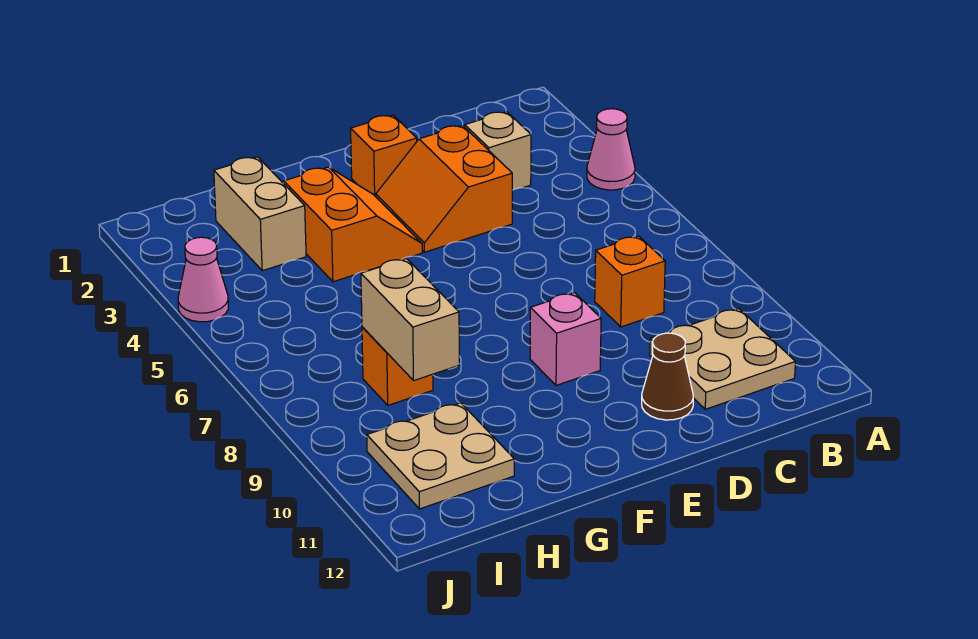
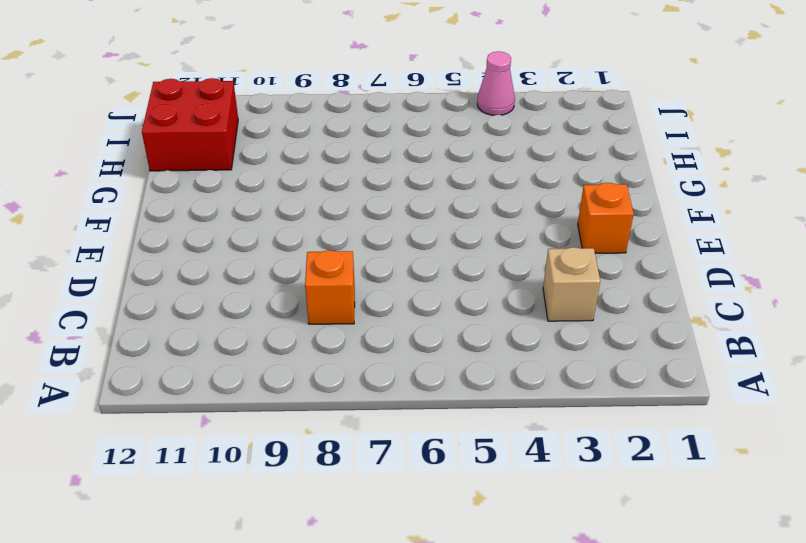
red brick H11:I12 level 1 -> tan plate H10:I11 level 1
none -> pink cone A4 level 1
none -> tan plate B10:C11 level 1
none -> orange slope D3:E4 level 1 top D

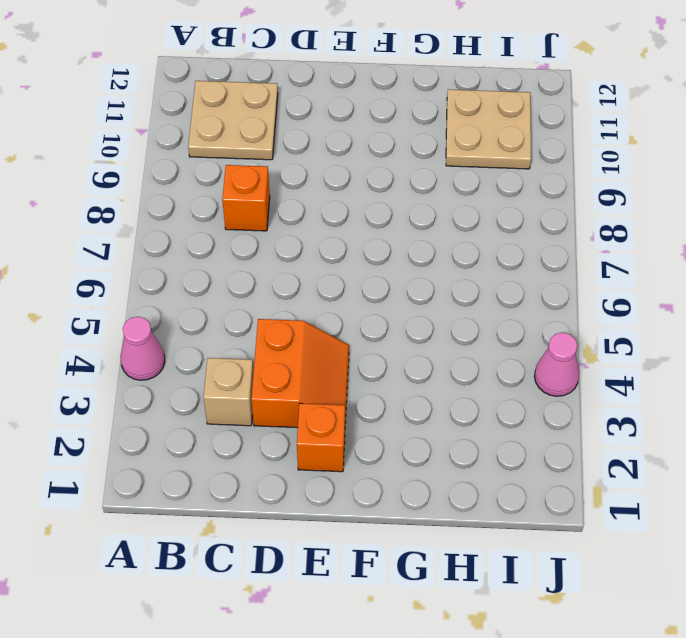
none -> brown cone D11 level 1
none -> pink brick E9 level 1
none -> orange slope F3:G4 level 1 top G

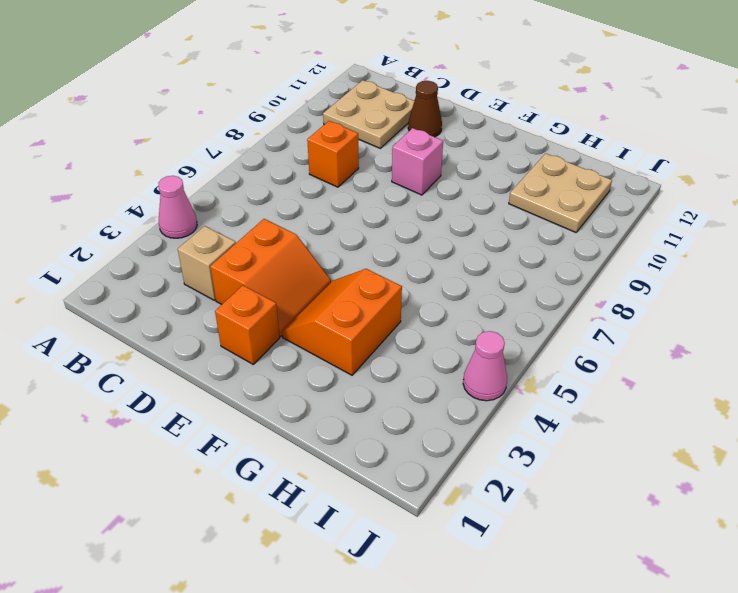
none -> tan brick H2:H3 level 1
none -> orange brick H8 level 1
none -> tan brick H8:H9 level 2

